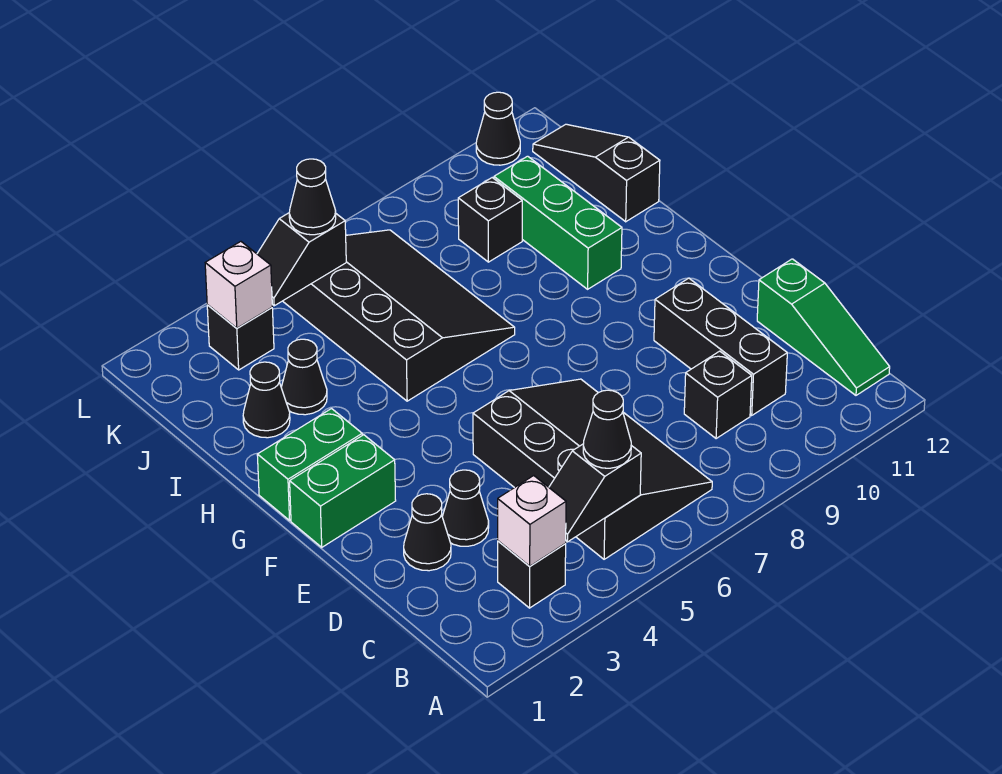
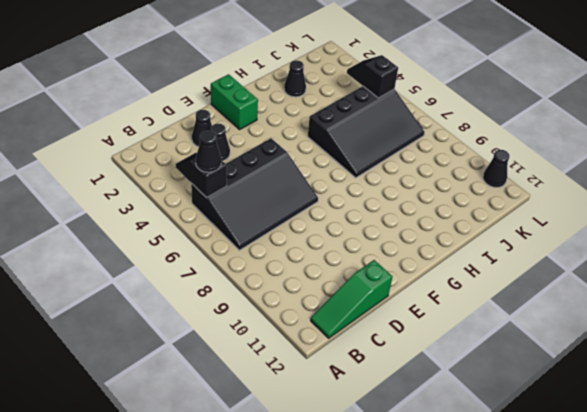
none -> black brick B3 level 1
none -> black brick C9 level 1
none -> black brick C10:E10 level 1

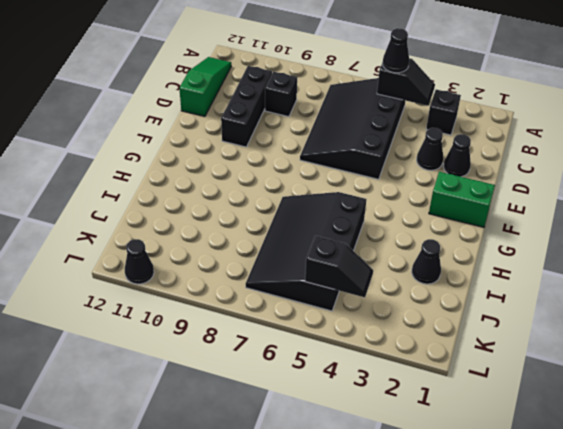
none -> green brick G1:G2 level 1
none -> green brick H10:J10 level 1
none -> black cone I3 level 1

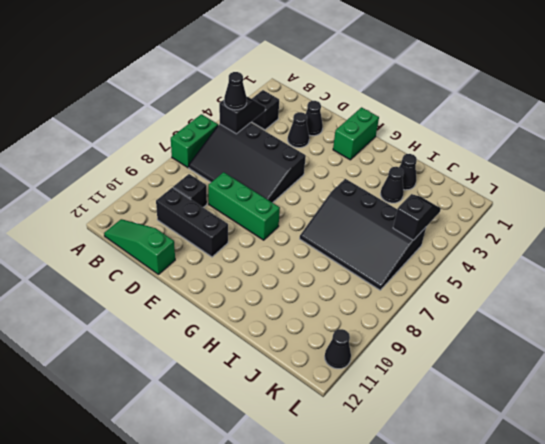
green brick A6:A7 level 1 -> green brick G1:G2 level 1
green brick D8:F8 level 1 -> green brick H10:J10 level 1
none -> black slope I12:K12 level 1 top I
none -> black brick J9 level 1
none -> black brick K3 level 1

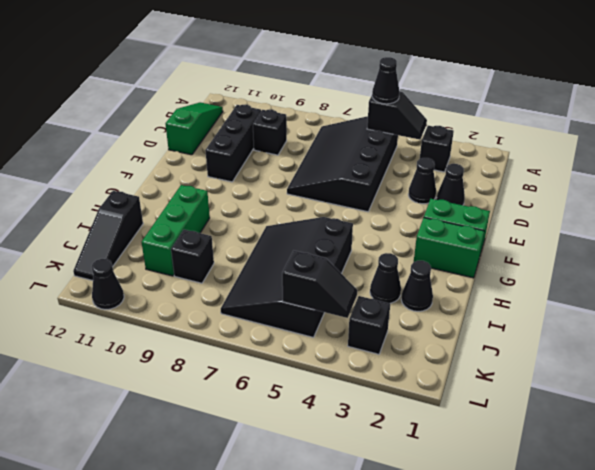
none -> white brick B3 level 2
none -> white brick K3 level 2
none -> black cone K5 level 3

